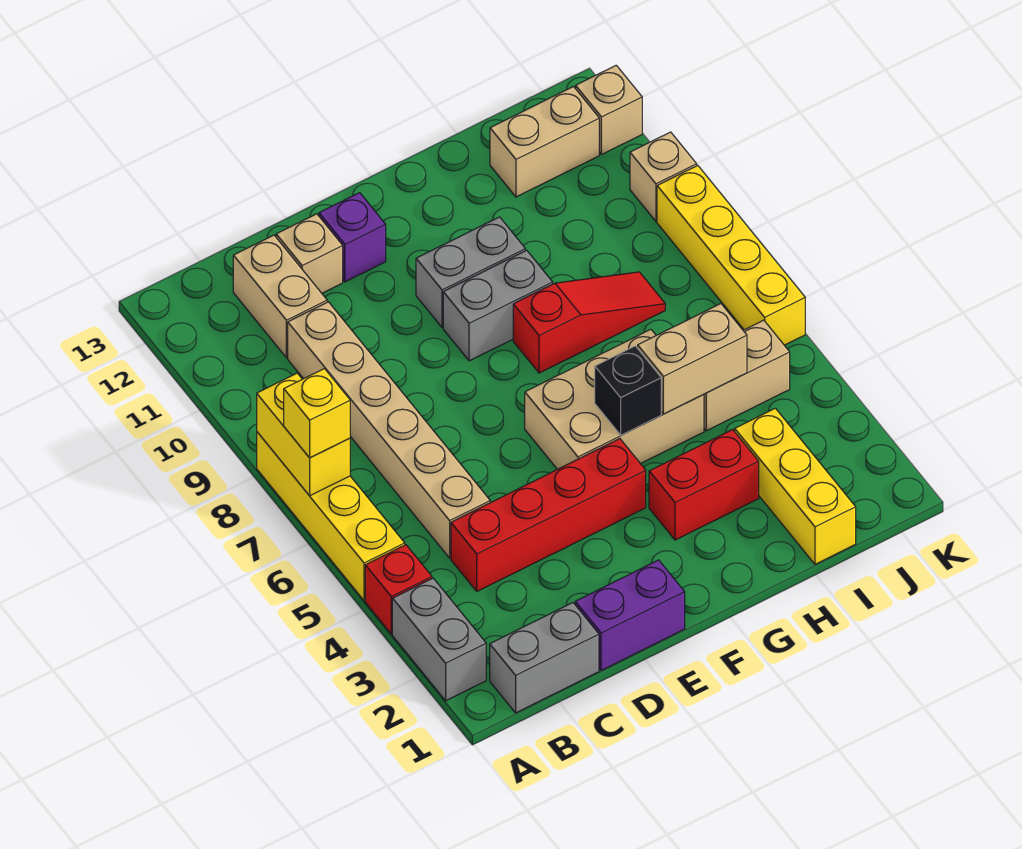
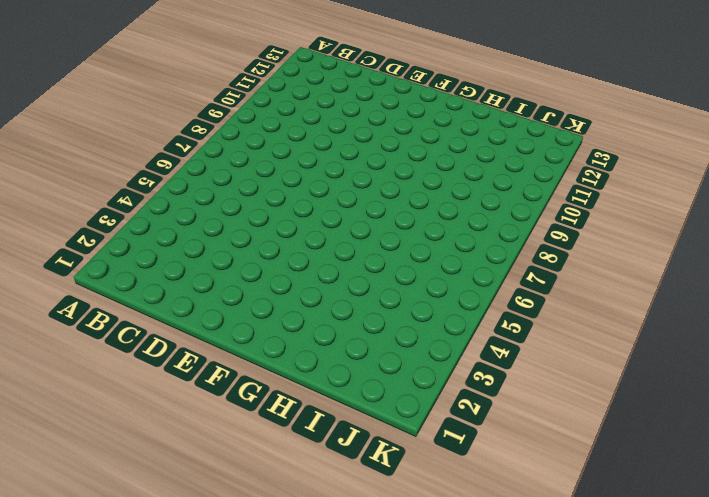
none -> grey brick A2:A3 level 1
none -> red brick A4 level 1
none -> yellow brick A5:A8 level 1

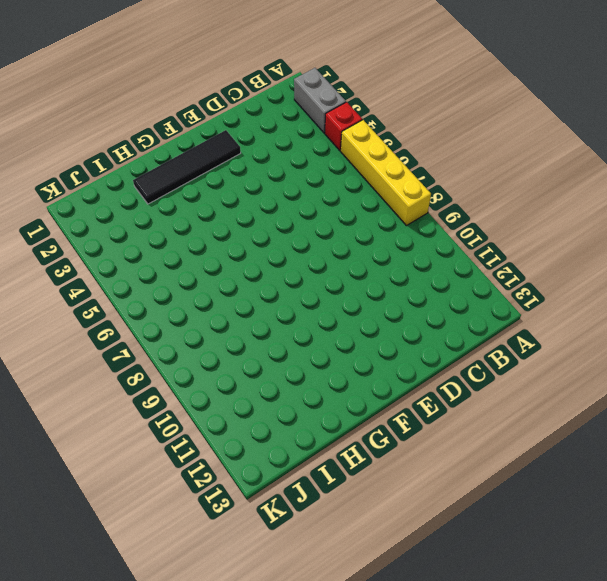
black tile E2:H2 level 1 -> none
none -> grey brick B1:C1 level 1
none -> red brick C4:F4 level 1
none -> tan brick C5:C10 level 1

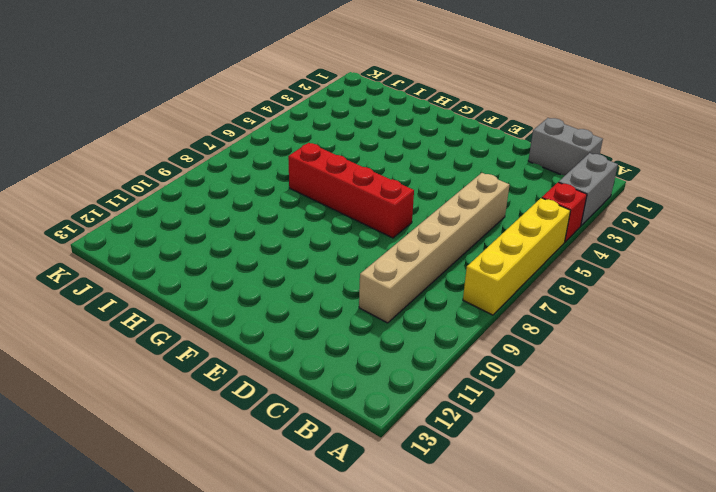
red brick E7:H7 level 1 -> red brick C4:F4 level 1
none -> tan brick C11:C12 level 1
none -> purple brick D1:E1 level 1
none -> tan brick D12 level 1

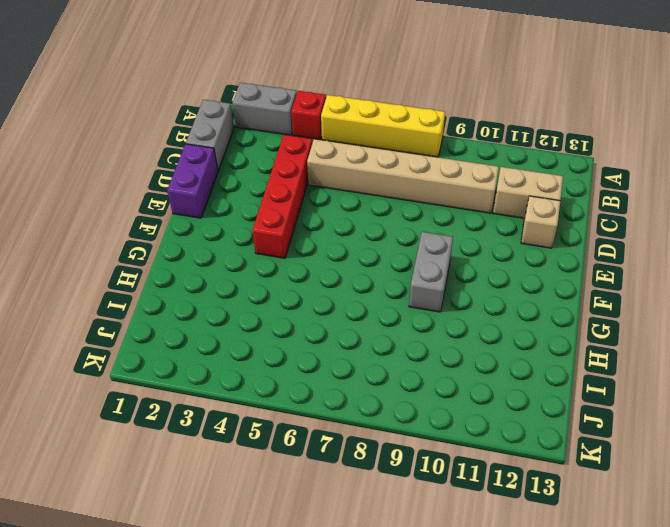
none -> purple brick E12 level 1
none -> tan brick F5:H6 level 1
none -> grey brick F10:G10 level 1

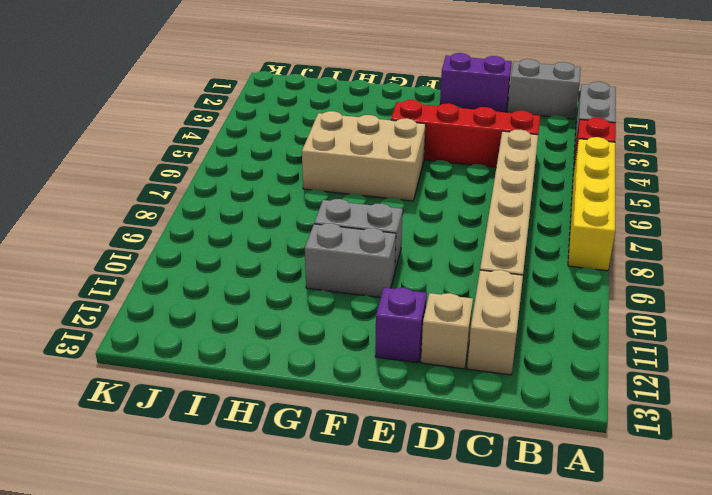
none -> red brick G3:H3 level 1
none -> red slope G8:I8 level 1 top G
none -> yellow brick I1:I3 level 1

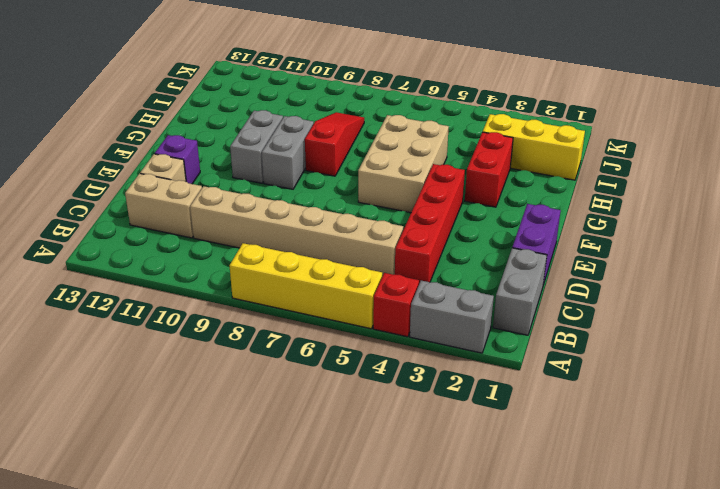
none -> tan brick I5:J5 level 1
none -> tan brick I12:J12 level 1
none -> yellow brick K6:K9 level 1

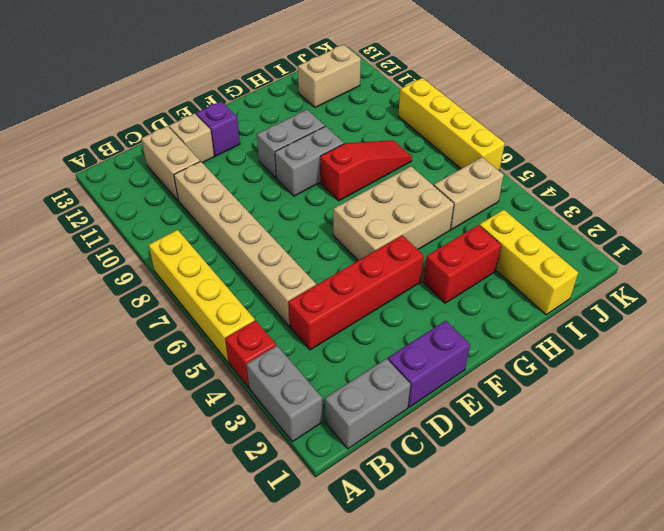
none -> tan brick K10 level 1
none -> tan brick K12 level 1
none -> yellow brick A7:A8 level 2

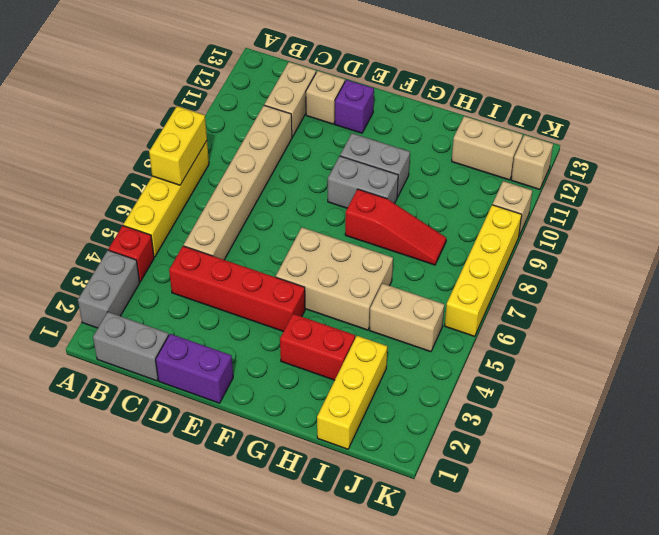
none -> black brick G5 level 2
none -> tan brick H5:I5 level 2
none -> yellow brick A7 level 3

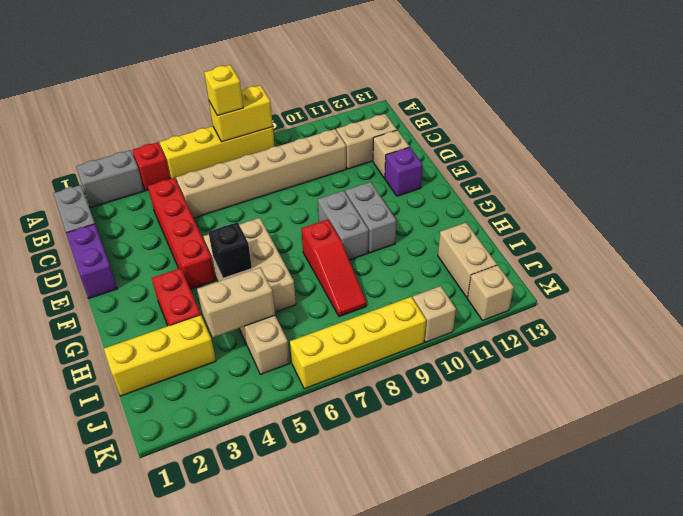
tan brick I4:I5 level 2 -> tan brick H5:I5 level 2

